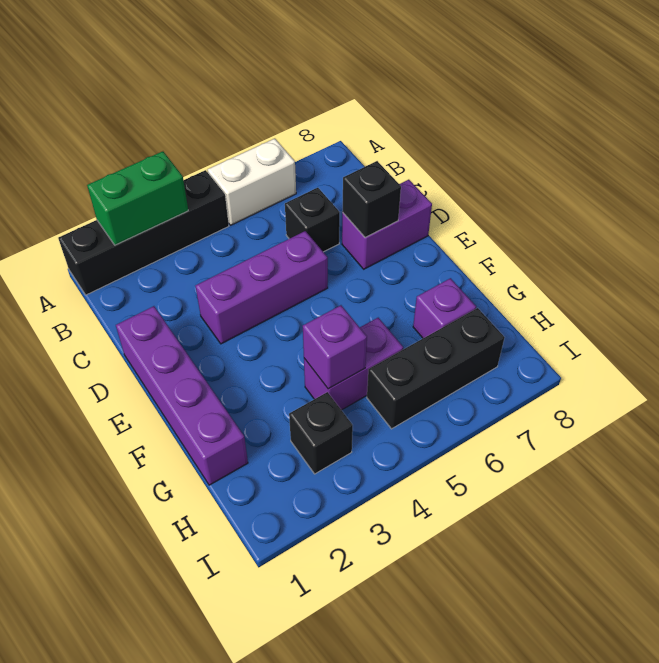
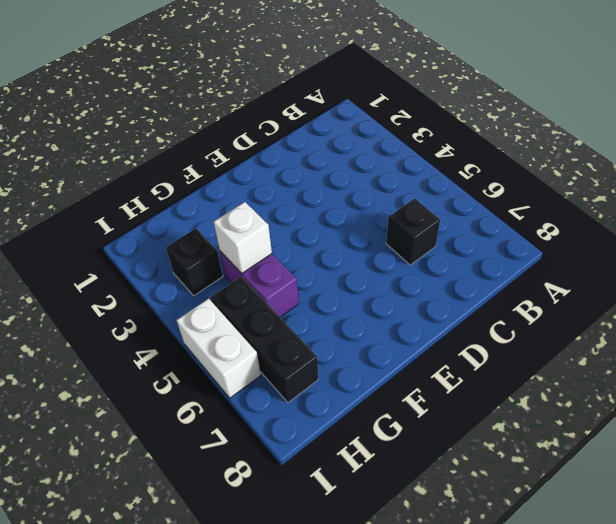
white brick G4 level 2 -> purple brick G4 level 2
white brick I5:I6 level 1 -> white brick A5:A6 level 1
none -> black brick A1:A4 level 1
none -> purple brick D1:G1 level 1
none -> purple brick D3:D5 level 1

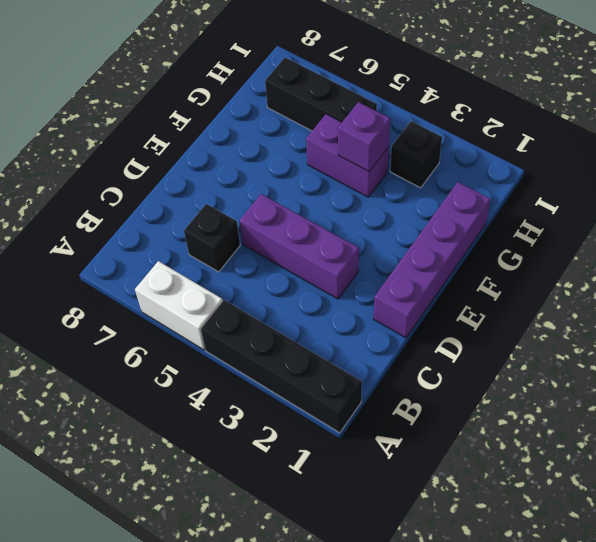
none -> purple brick D7:D8 level 1
none -> purple brick G7 level 1
none -> green brick A2:A3 level 2

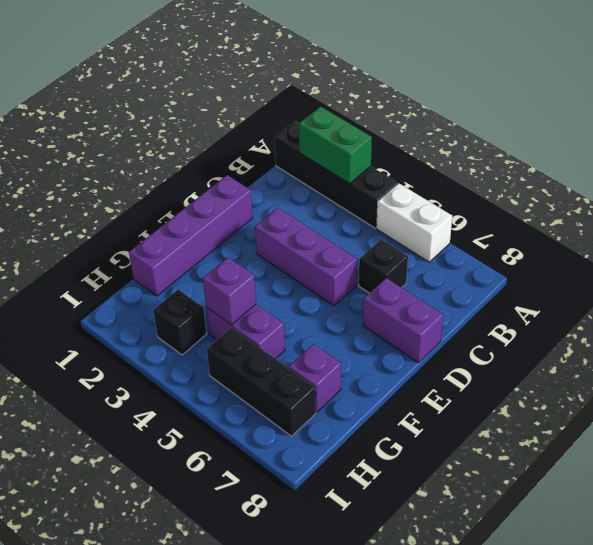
none -> black brick D7 level 2

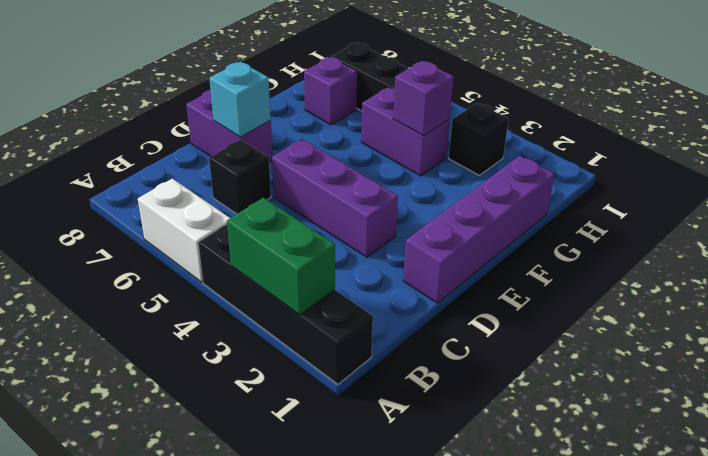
cyan brick D7 level 2 -> black brick D7 level 2

